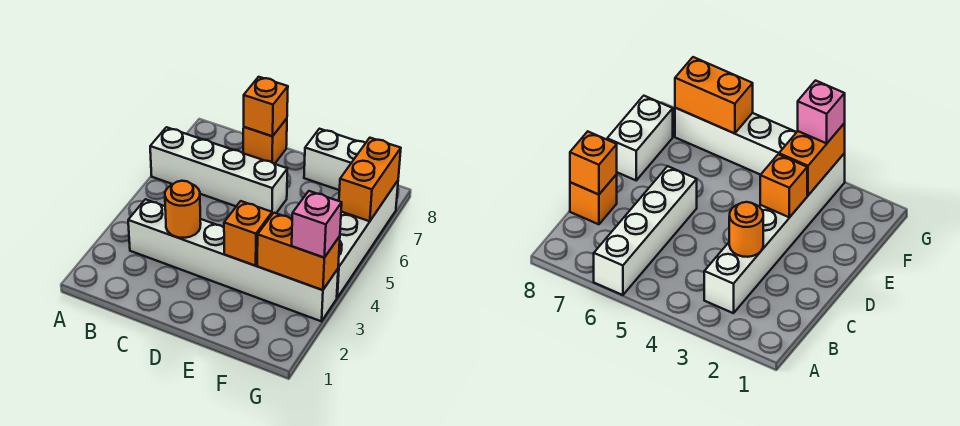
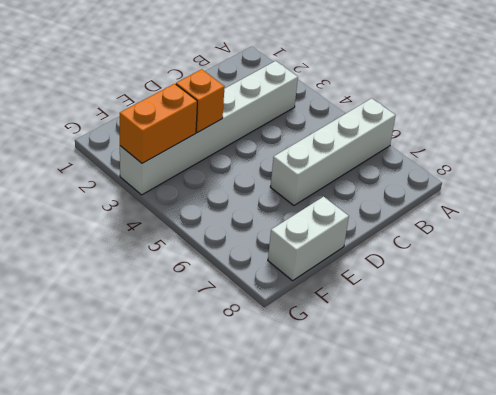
none -> orange brick C8 level 1
none -> white brick G4:G7 level 1

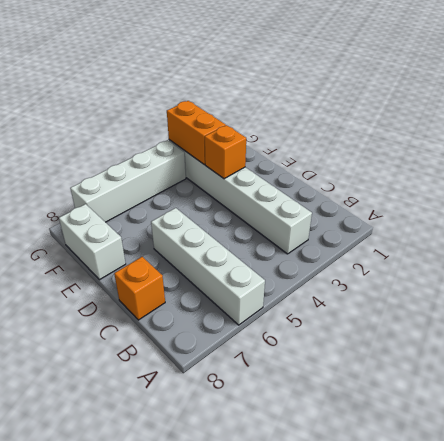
none -> orange round brick C3 level 2
none -> orange brick C8 level 2

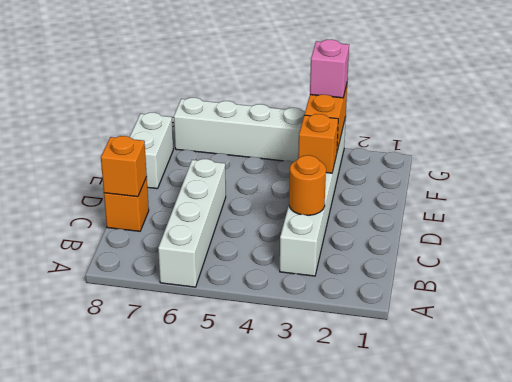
none -> orange brick G6:G7 level 2

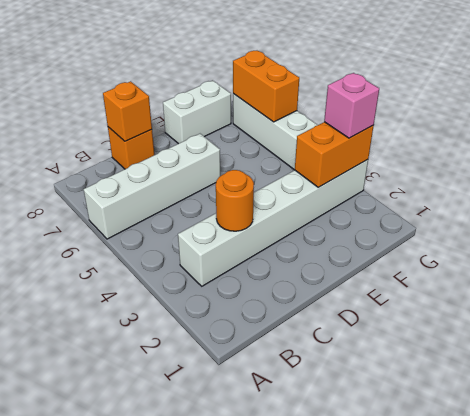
none -> orange brick E3 level 2

